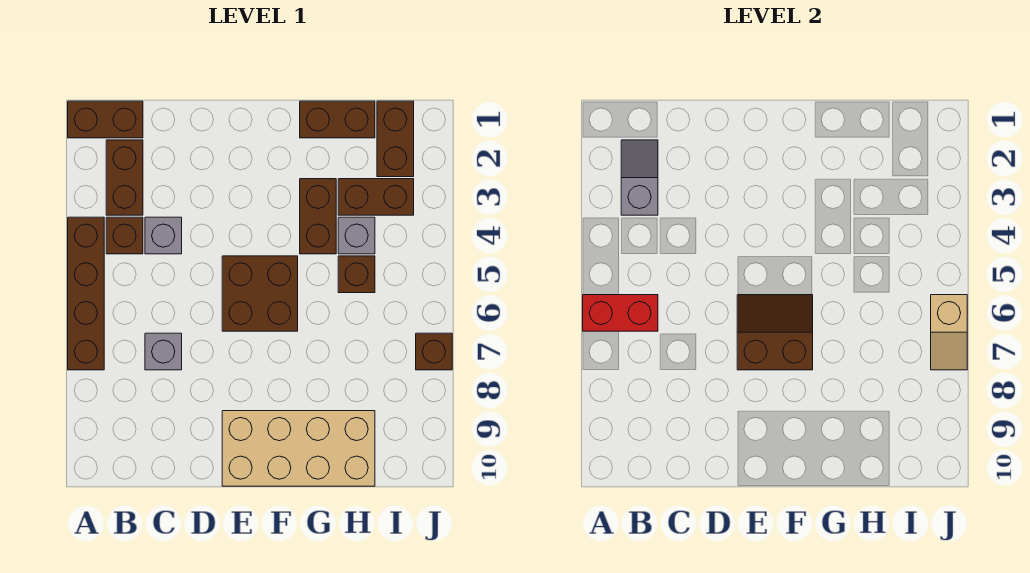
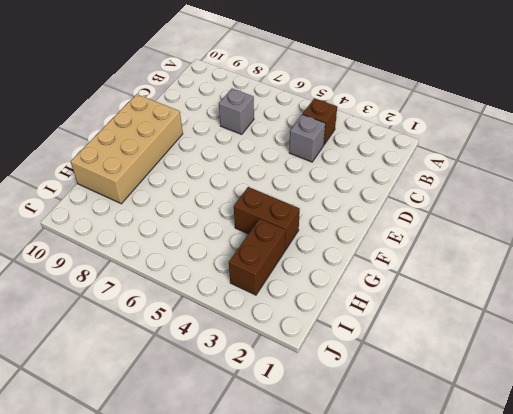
none -> brown brick A1:B1 level 1
none -> brown brick A4:A7 level 1
none -> brown brick B2:B3 level 1

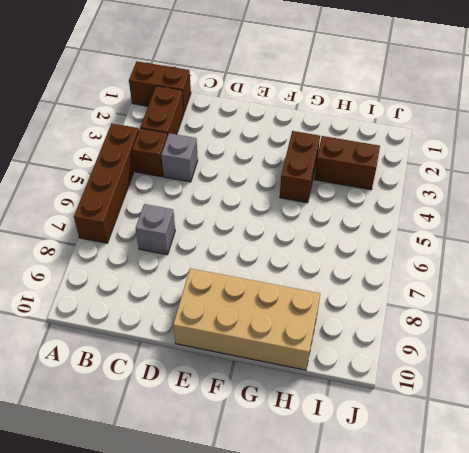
none -> brown brick E5:F6 level 1
none -> brown brick G1:H1 level 1
none -> grey brick H4 level 1

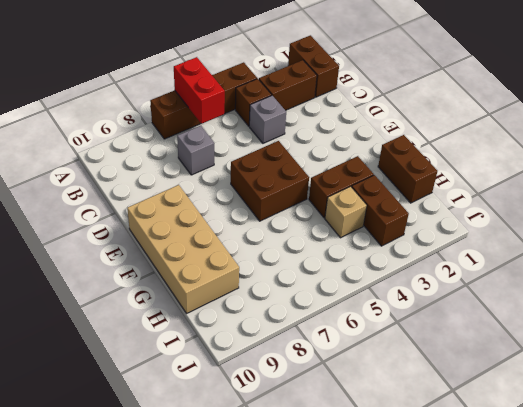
tan brick H4 level 1 -> grey brick H4 level 1
none -> brown brick H5 level 1
none -> brown brick I1:I2 level 1
none -> brown brick J7 level 1

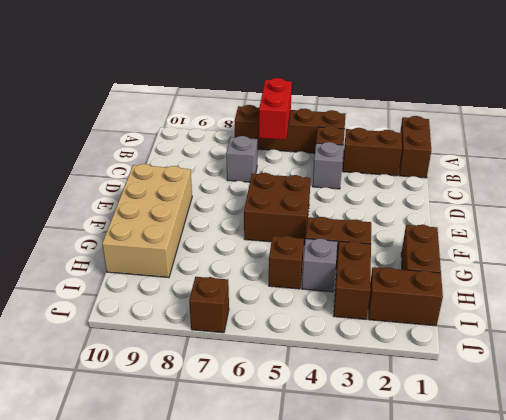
none -> grey slope B2:B3 level 2 top 3
none -> brown slope E6:F7 level 2 top 7
none -> tan slope J6:J7 level 2 top 6

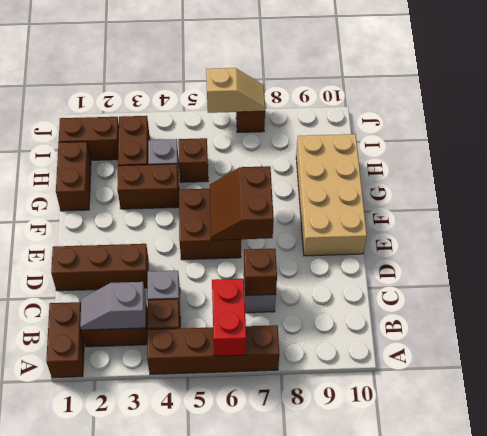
brown brick C7 level 2 -> none
brown brick D1:D3 level 1 -> none

